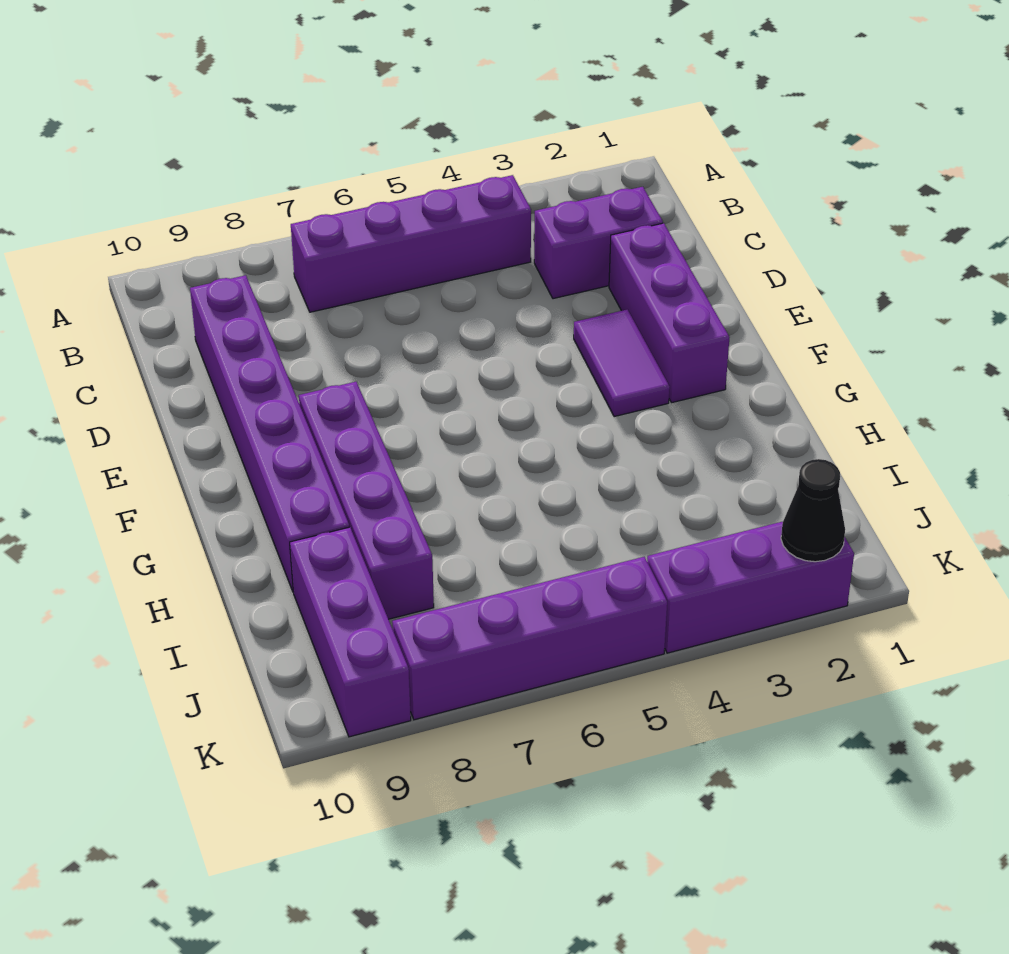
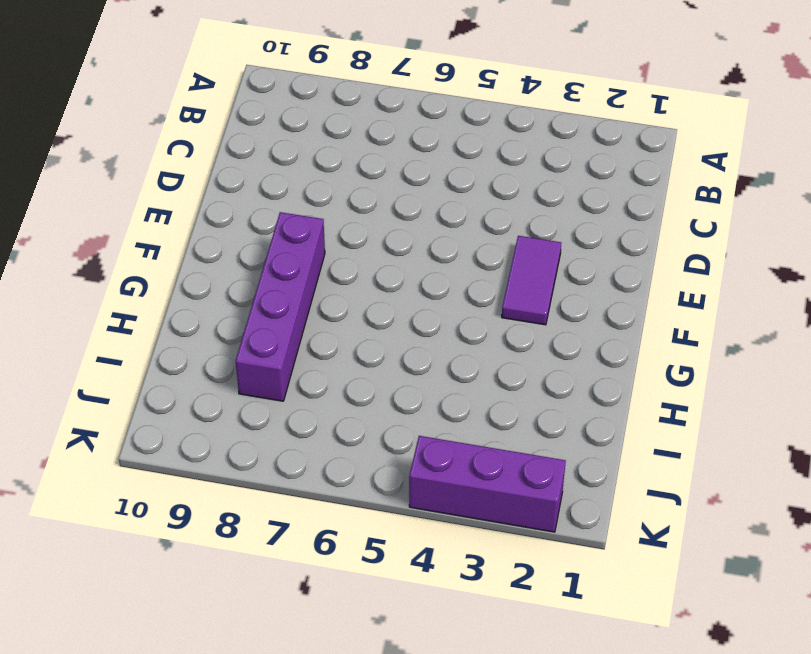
none -> purple brick B4:B7 level 1
none -> purple brick C2:C3 level 1

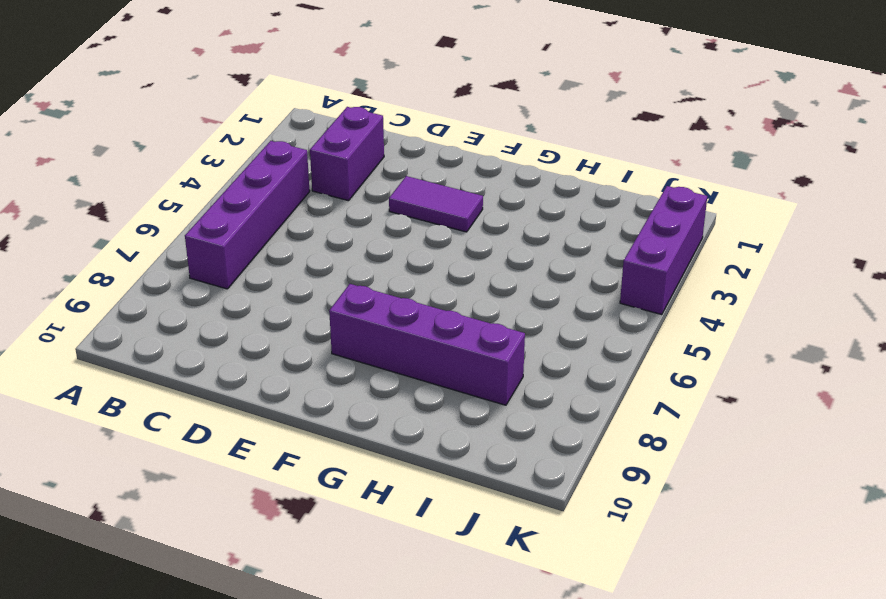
none -> purple brick C9:H9 level 1
none -> purple brick D2:F2 level 1

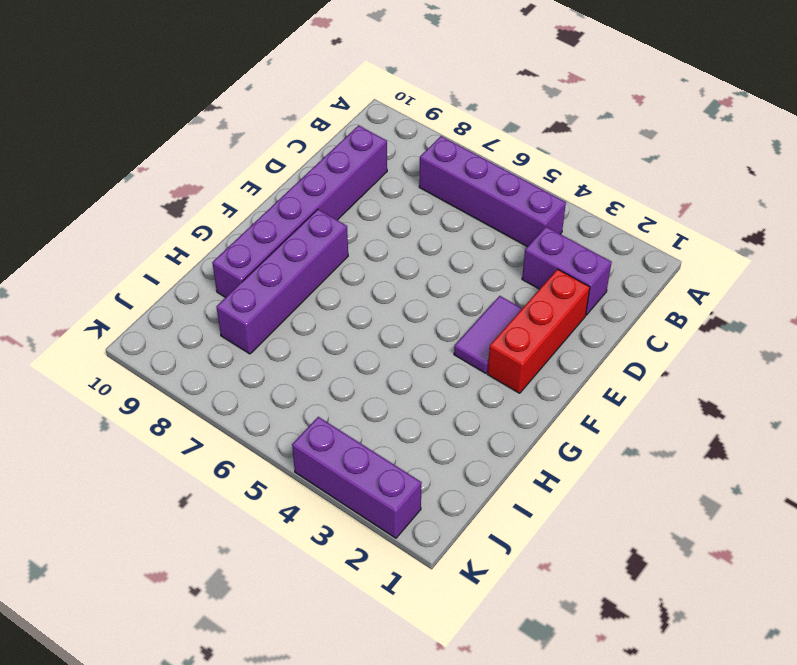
red brick D2:F2 level 1 -> purple brick D2:F2 level 1
none -> purple brick I9:K9 level 1
none -> purple brick K5:K8 level 1

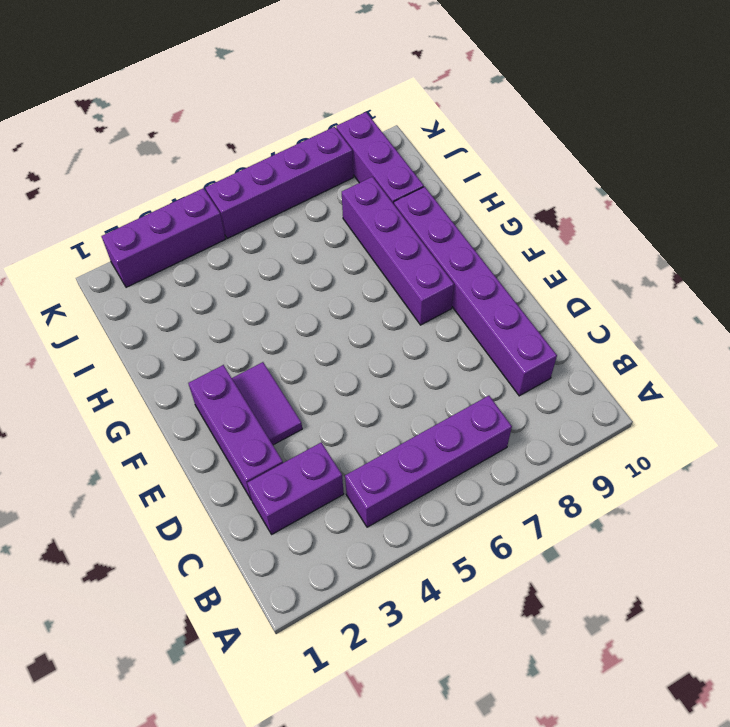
none -> black cone K2 level 2

